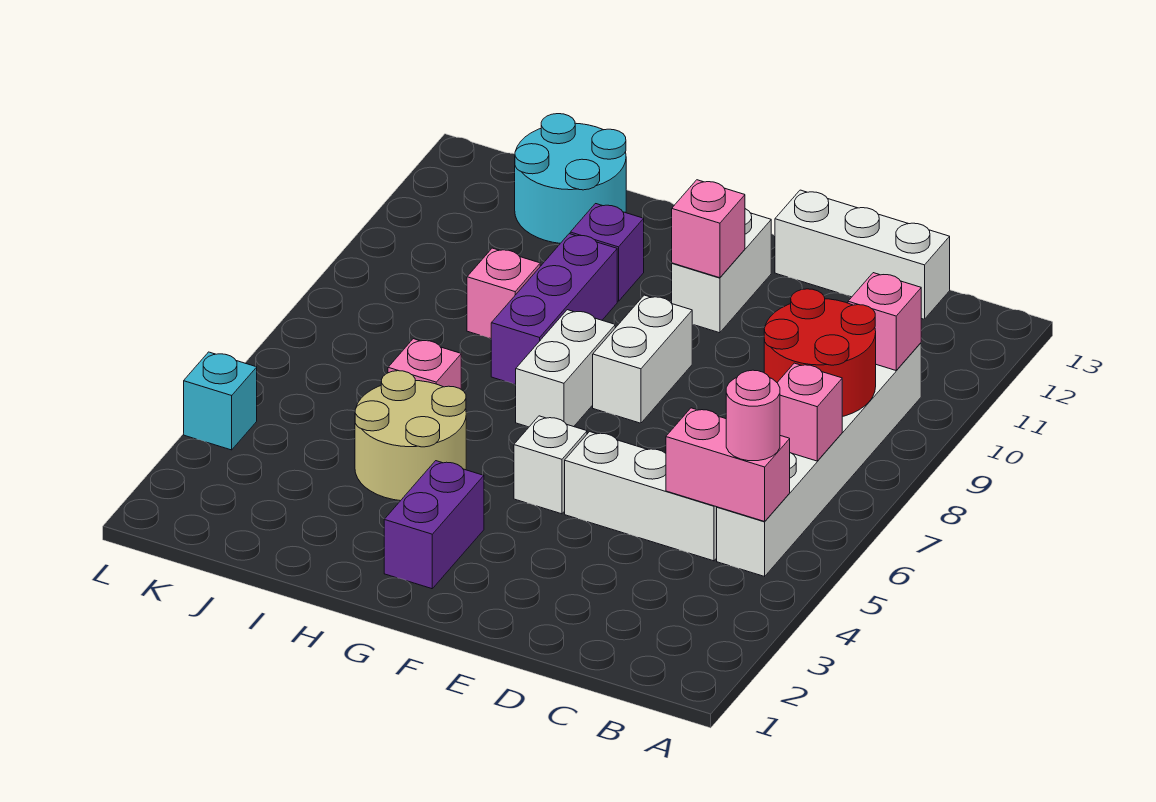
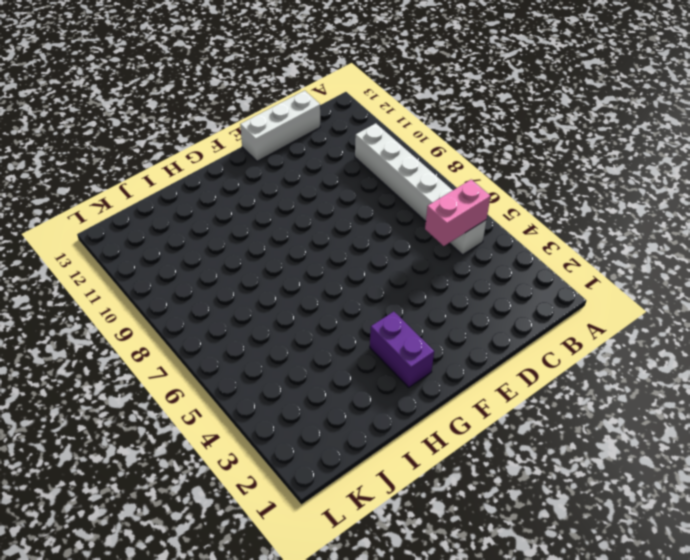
none -> white brick C5:E5 level 1
none -> white brick F5 level 1
none -> white brick F8:F9 level 1

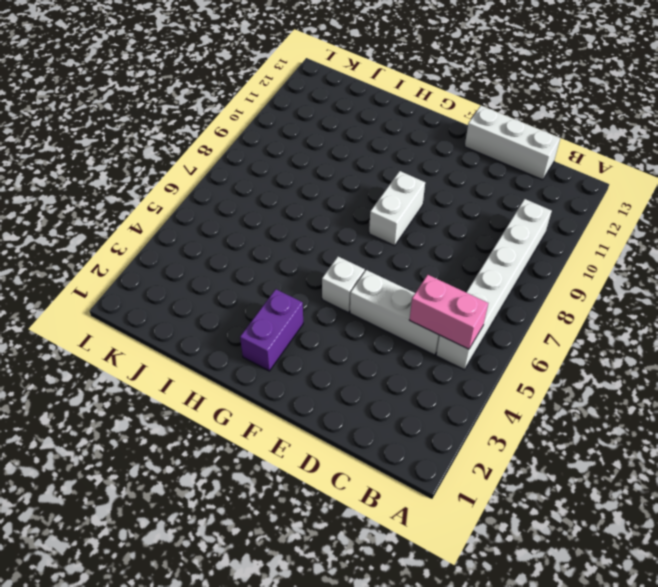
none -> white brick F11:F12 level 1
none -> white brick G7:G8 level 1
none -> tan round brick H4:I5 level 1

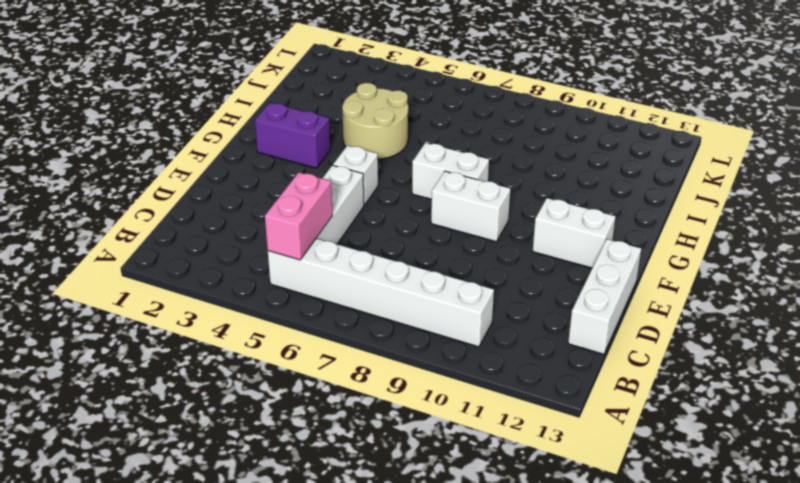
none -> purple brick H8:H10 level 1
none -> purple brick H11 level 1
none -> pink brick I6 level 1

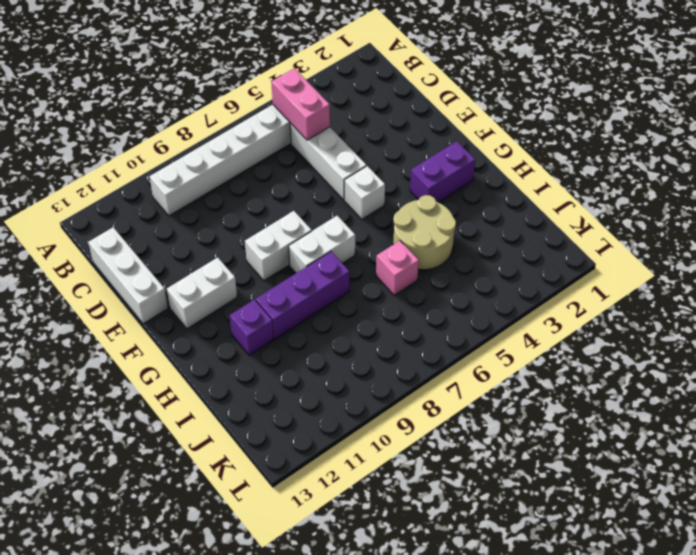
none -> pink brick I9 level 1
none -> cyan round brick I12:J13 level 1
none -> cyan brick L4 level 1

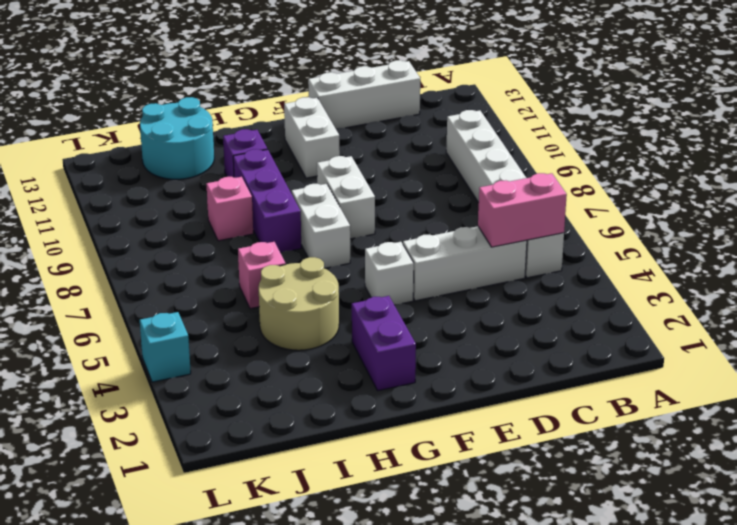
none -> pink brick B7 level 2
none -> red round brick B8:C9 level 2
none -> pink brick B10 level 2

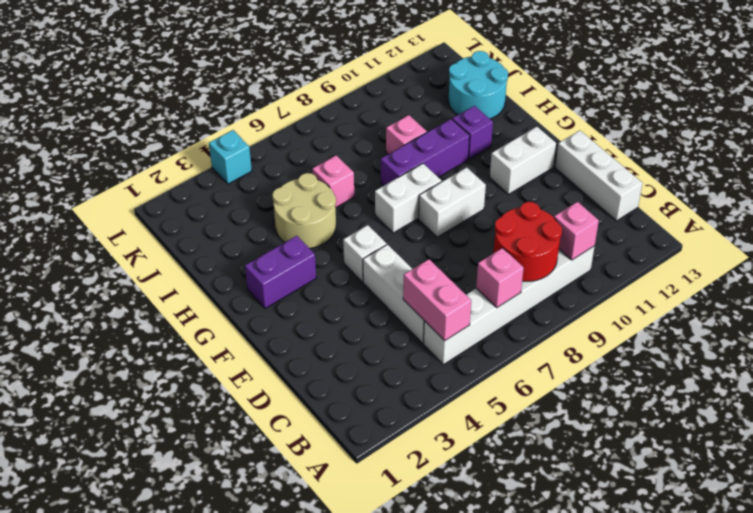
none -> pink brick F11 level 2
none -> pink round brick B5 level 3

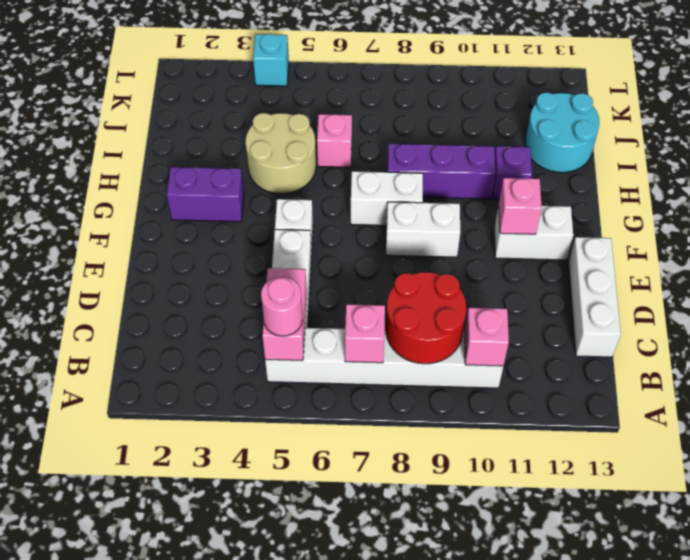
none -> pink brick I9 level 1

